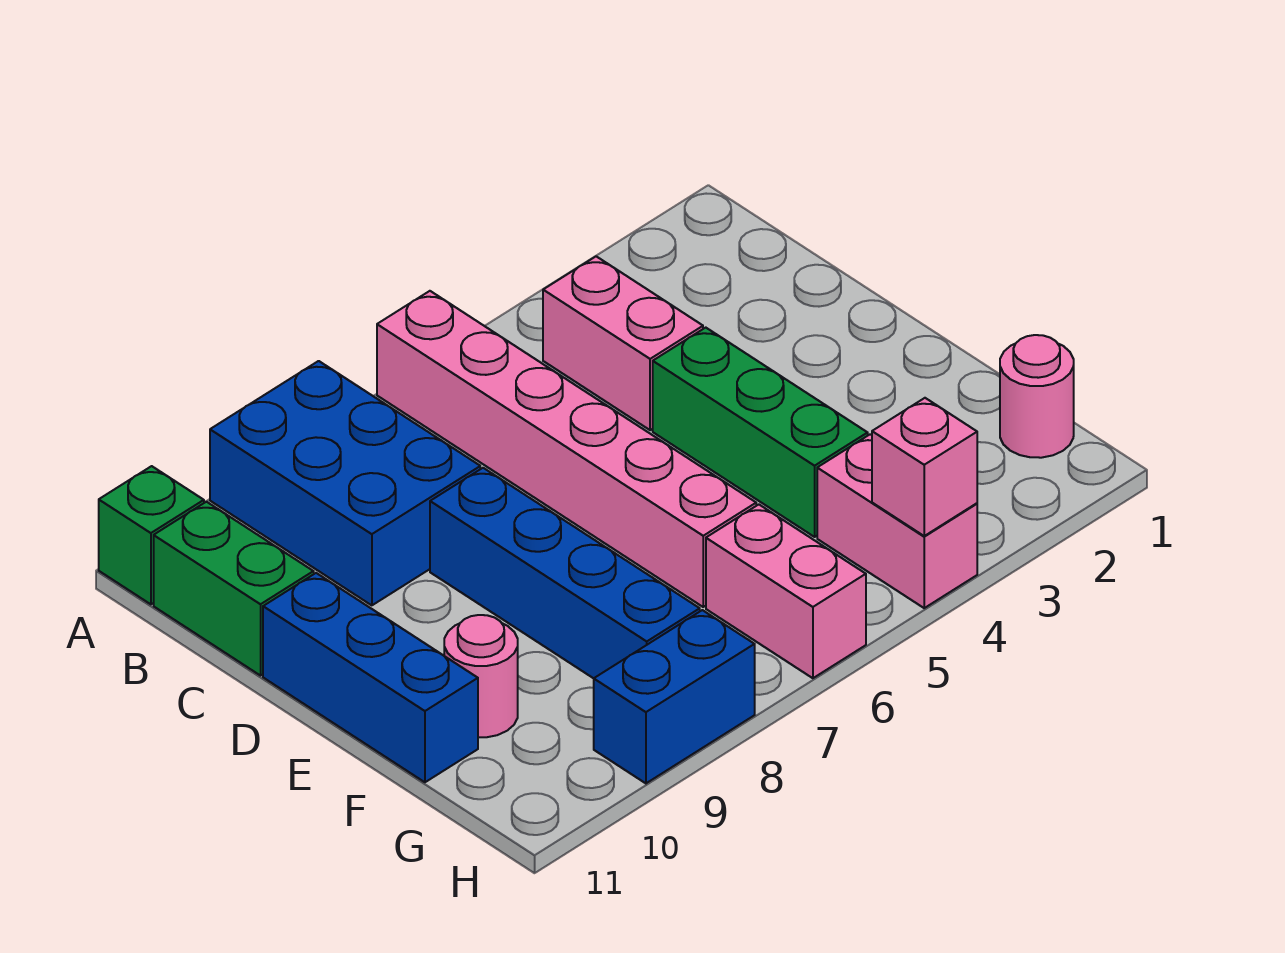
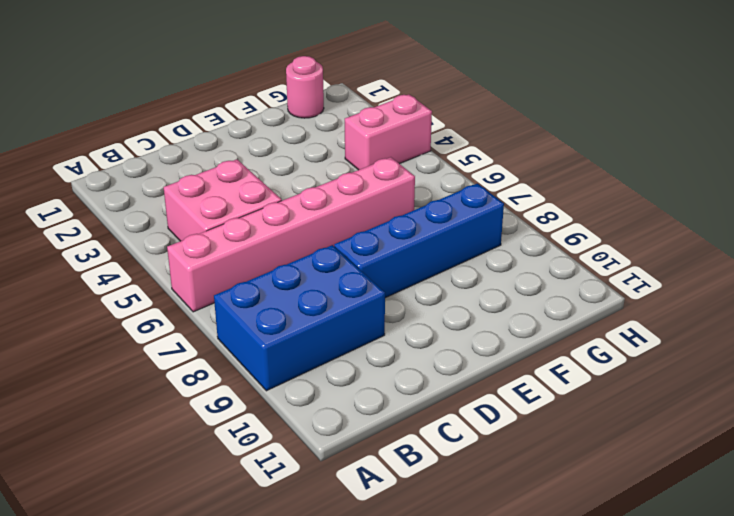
pink brick B4:C5 level 1 -> pink brick B4:C4 level 1
none -> green brick A11 level 1
none -> green brick B11:C11 level 1
none -> green brick D4:F4 level 1

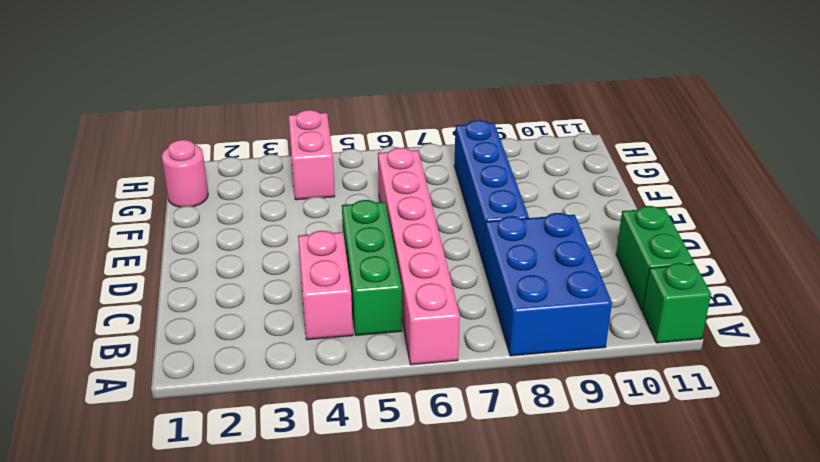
green brick B5:D5 level 1 -> green brick D4:F4 level 1
none -> blue brick D11:F11 level 1
none -> pink round brick F10 level 1
none -> pink brick G6:H6 level 1

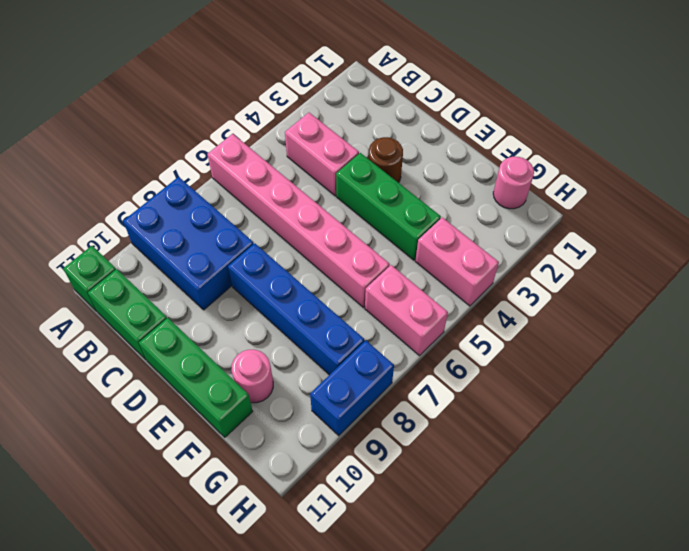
brown round brick D3 level 1 -> none
green brick D11:F11 level 1 -> blue brick D11:F11 level 1
none -> pink brick H4 level 2

